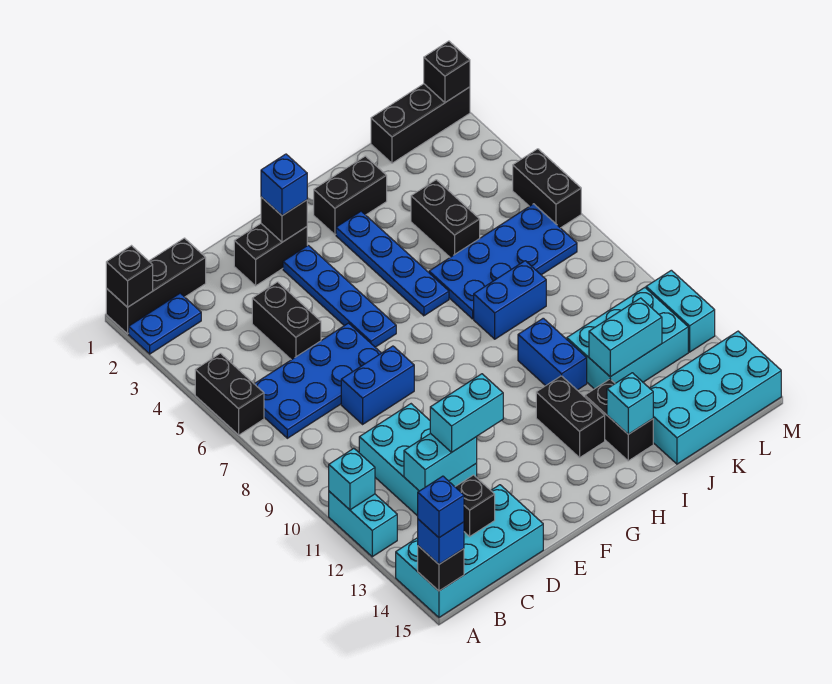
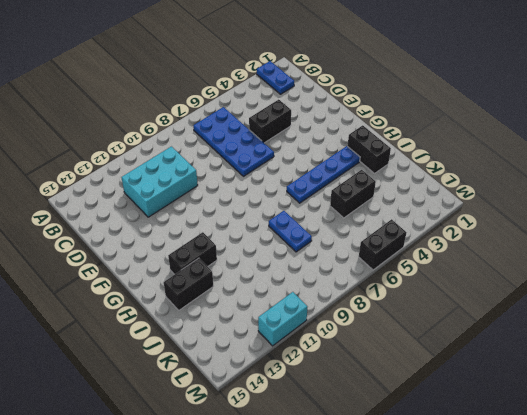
blue plate I8:J8 level 1 -> blue brick I8:J8 level 1
none -> black brick A1:C1 level 1
none -> black brick A5:A6 level 1
none -> cyan brick A11:A12 level 1
none -> cyan brick A14:D15 level 1

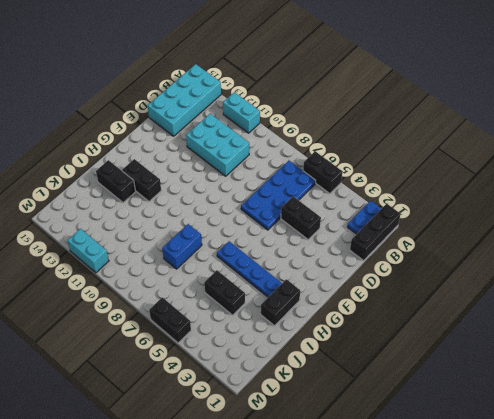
none -> blue brick D8:E8 level 1
none -> black brick E2:F2 level 1
none -> blue plate F3:F6 level 1
none -> blue plate I6:L7 level 1

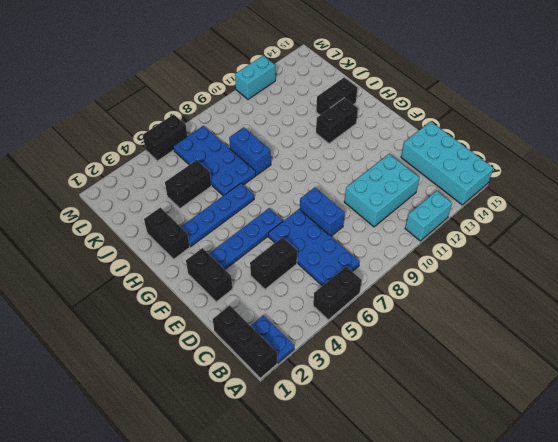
none -> blue brick I10:I11 level 1
none -> cyan brick J11:L12 level 1
none -> cyan brick J14:M15 level 1
none -> black brick K1:M1 level 1

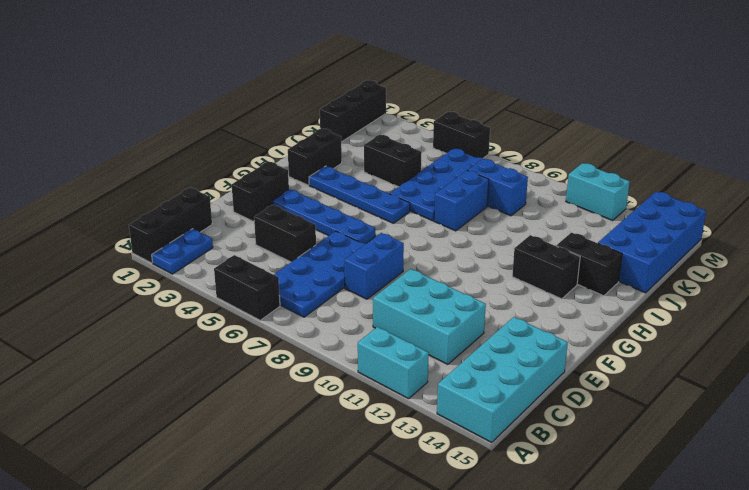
blue brick J14:M15 level 1 -> cyan brick J14:M15 level 1
blue brick K8:K9 level 1 -> blue brick I10:I11 level 1
none -> cyan brick J11:L12 level 1
none -> black brick A1 level 2
none -> cyan brick A11 level 2
none -> black brick A15 level 2

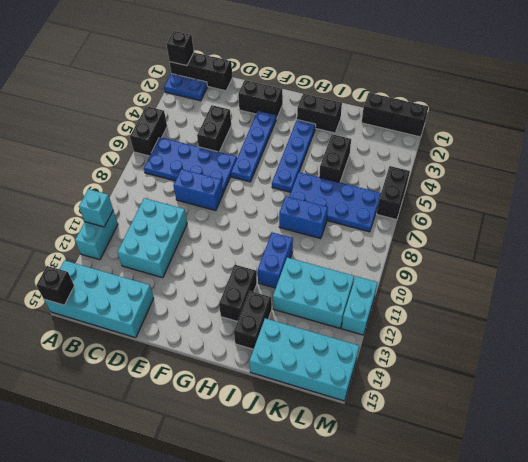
none -> cyan brick C12:D12 level 2
none -> black brick C14 level 2
none -> black brick F2 level 2
none -> cyan brick I14 level 2

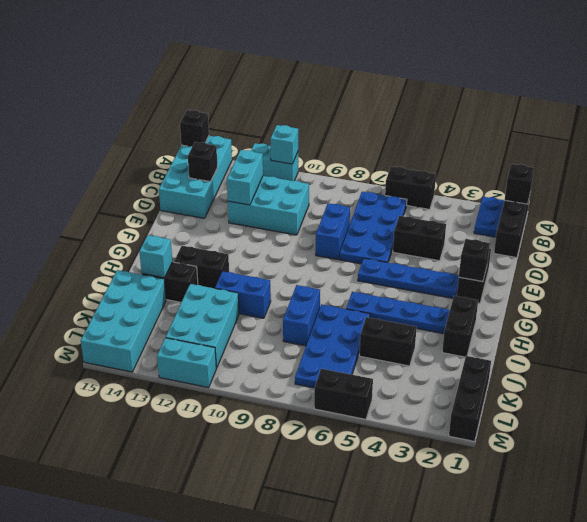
none -> cyan brick J12:K12 level 2
none -> black brick M1 level 2
none -> blue brick A15 level 3
none -> cyan brick D12:E12 level 3

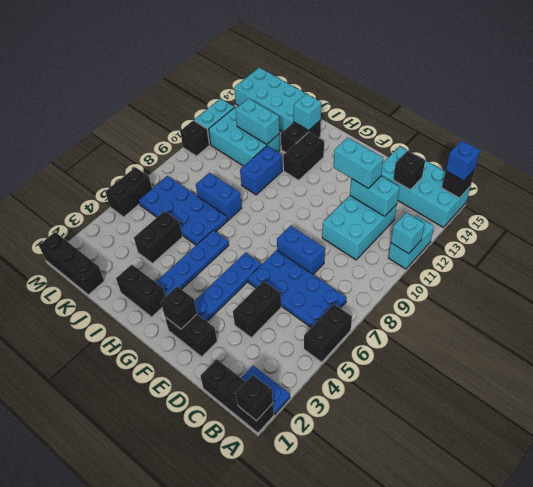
black brick M10 level 1 -> black brick M1 level 2
none -> blue brick F2 level 3
none -> blue brick A15 level 4

